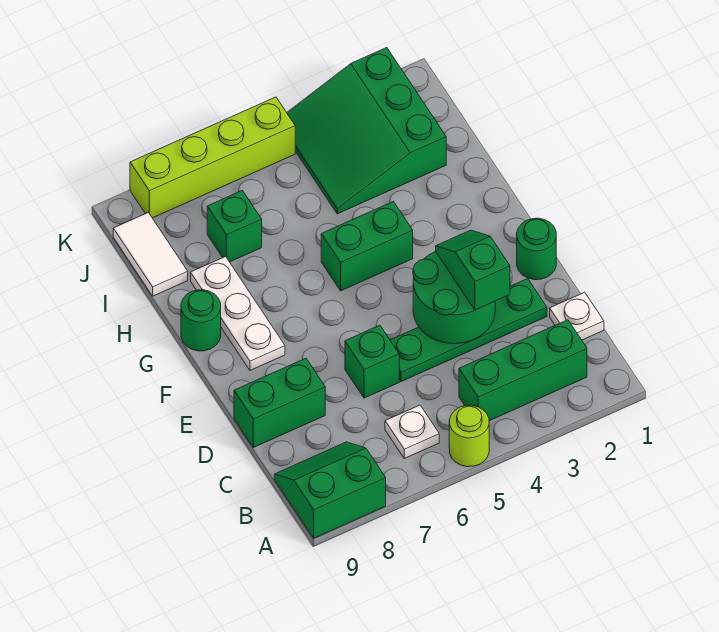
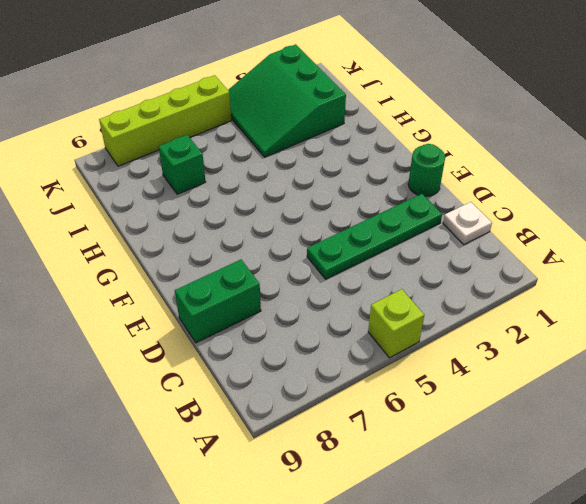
lime brick A5 level 1 -> lime round brick A5 level 1
none -> green slope A8:B9 level 1 top A
none -> green brick B2:B4 level 1
none -> white plate B6 level 1

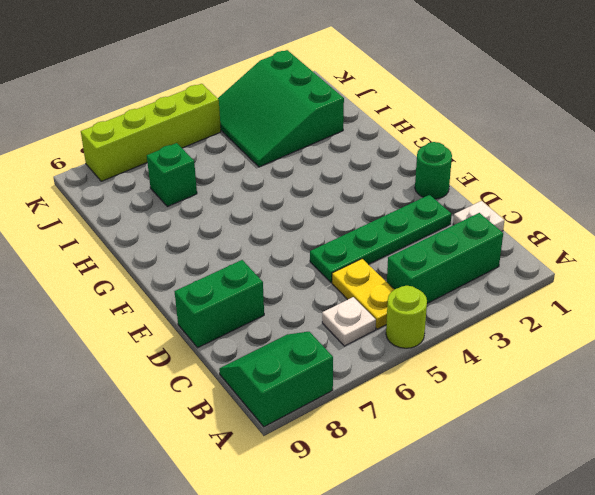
yellow plate B5:C5 level 1 -> none
none -> green brick D6 level 1
none -> white plate F8:H8 level 1
none -> green brick G4:G5 level 1

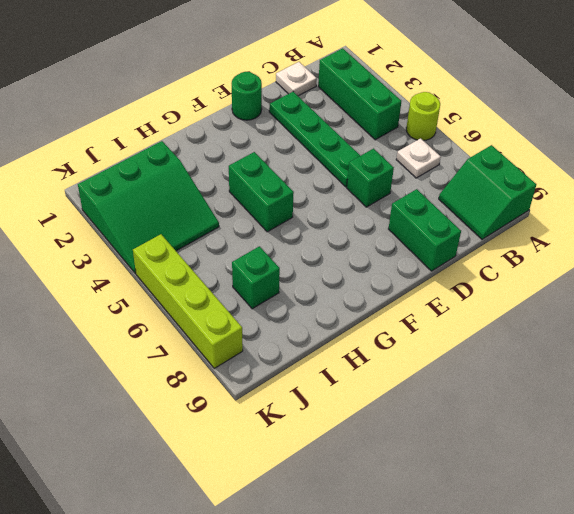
none -> white plate F8:H8 level 1
none -> green round brick G9 level 1
none -> white tile I9:J9 level 1

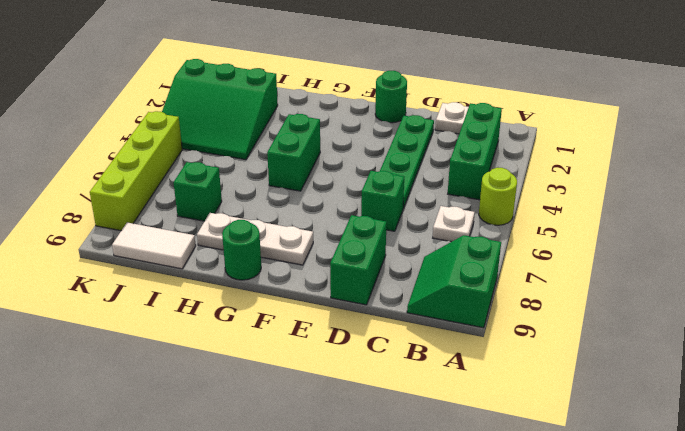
none -> green round brick D3:E4 level 2
none -> green slope D3:E3 level 3 top D

